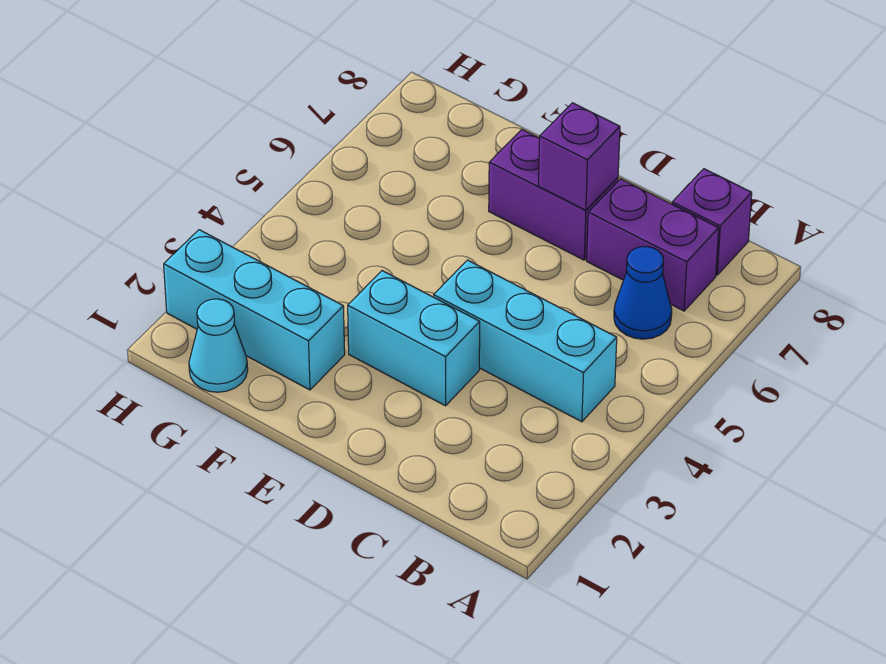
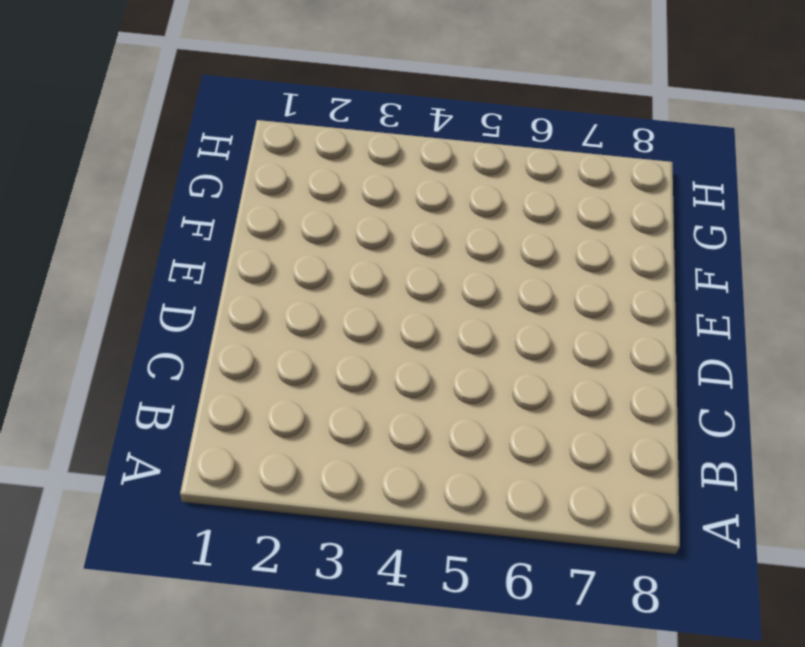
none -> cyan brick B4:D4 level 1
none -> blue cone B6 level 1

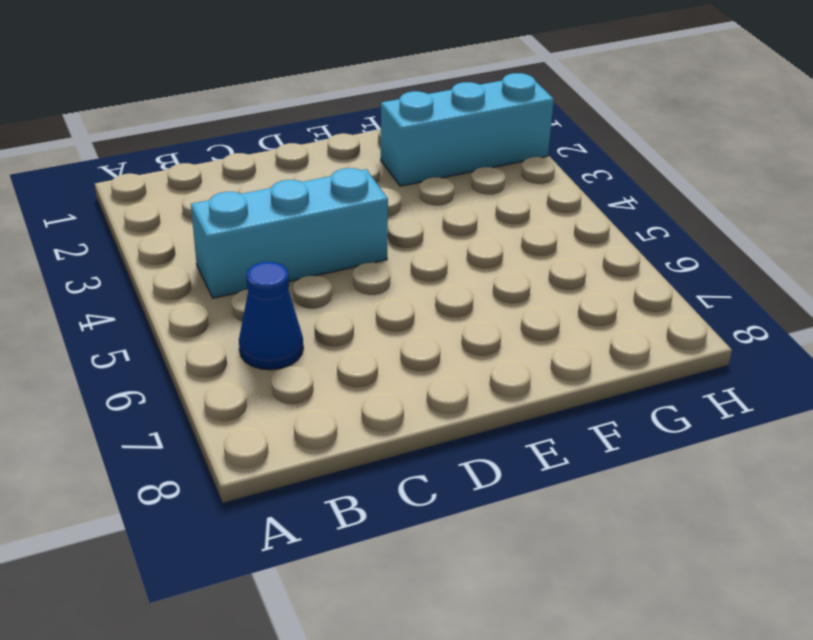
none -> purple brick B7:C7 level 1
none -> purple brick B8 level 1

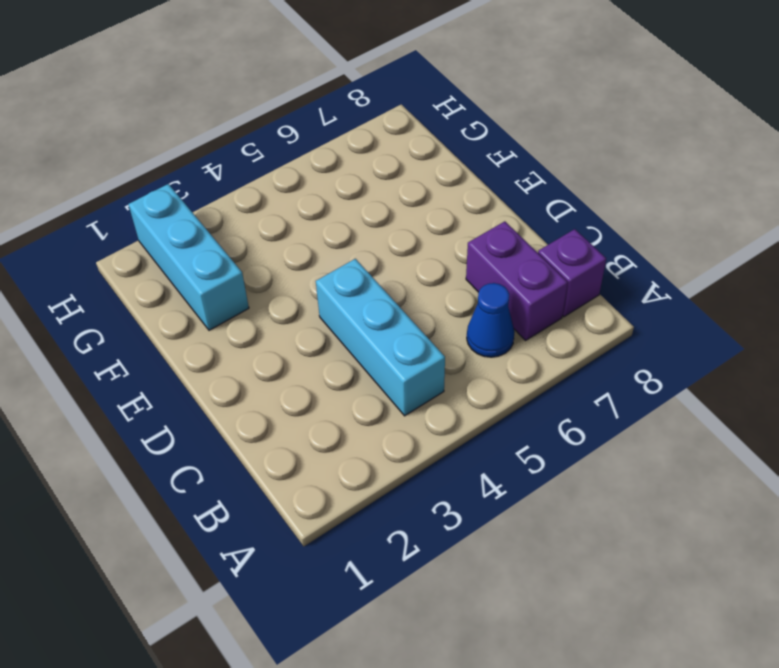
none -> cyan brick D3:E3 level 1
none -> purple brick D7:E7 level 1

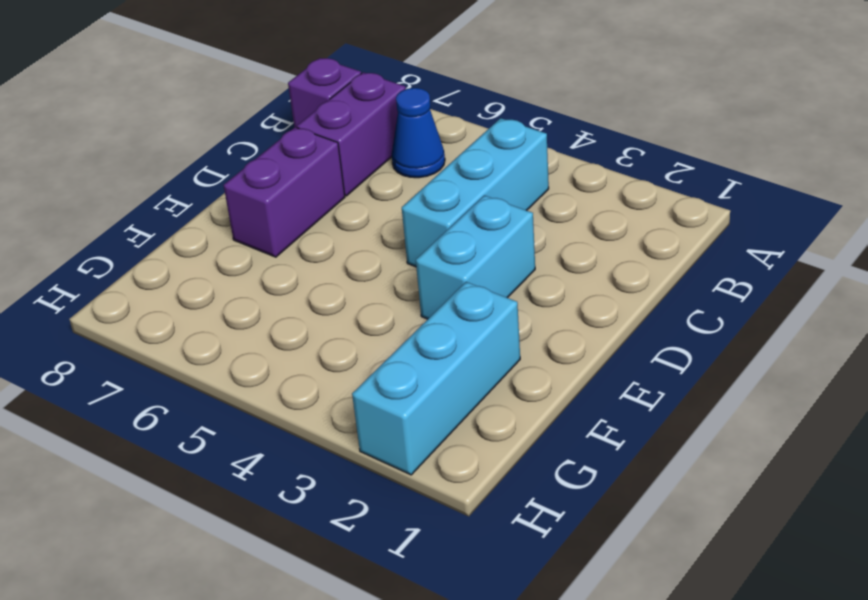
none -> cyan cone G1 level 1
none -> purple brick D7 level 2

